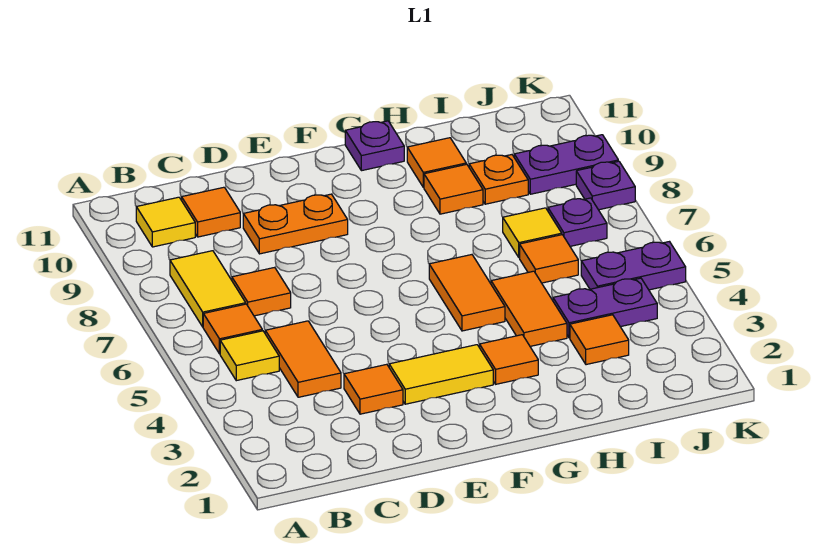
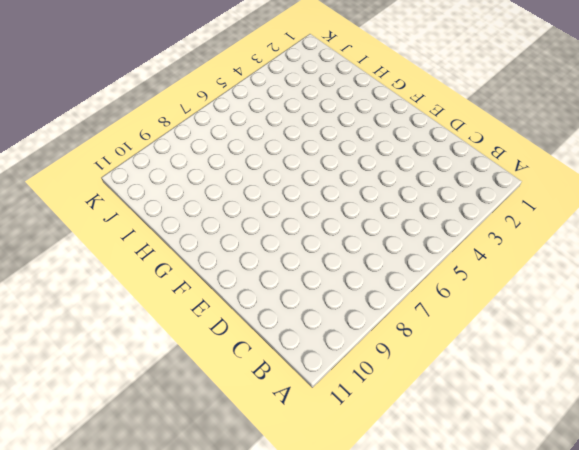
none -> yellow tile B5 level 1
none -> orange tile B6 level 1
none -> yellow tile B7:B8 level 1

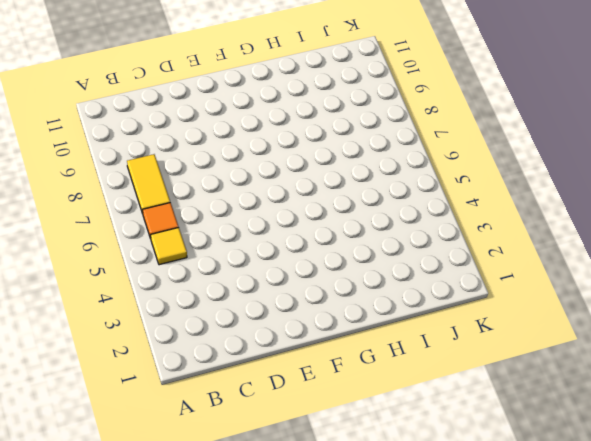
none -> yellow tile B10 level 1
none -> orange tile C4:C5 level 1
none -> orange tile C7 level 1

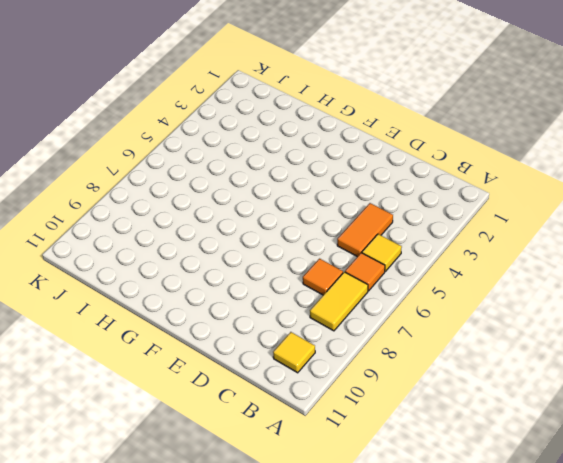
none -> orange tile C10 level 1
none -> orange tile D3 level 1
none -> orange plate D9:E9 level 1

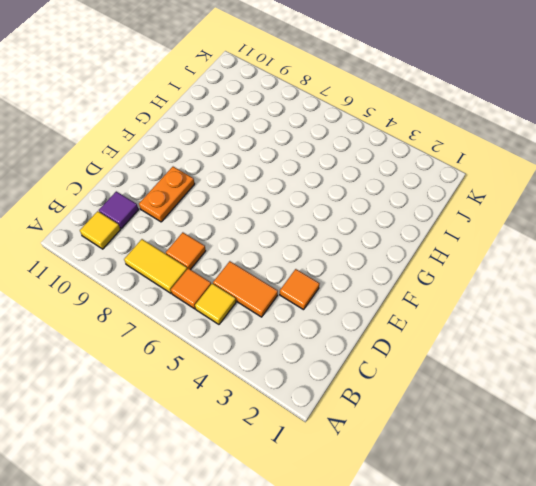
purple tile C10 level 1 -> orange tile C10 level 1
none -> yellow tile E3:F3 level 1
none -> orange tile G3 level 1
none -> orange tile G5:G6 level 1

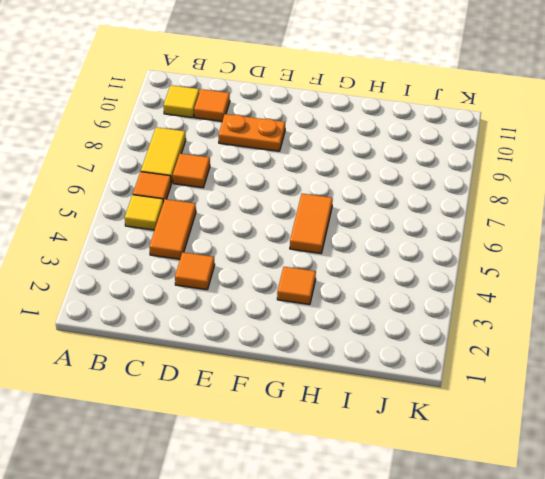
none -> yellow tile E3:F3 level 1
none -> purple plate G11 level 1
none -> orange tile H4:H5 level 1

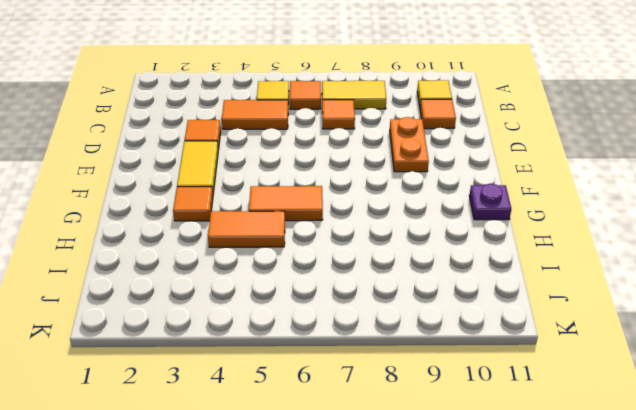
none -> orange tile H9 level 1
none -> orange tile H10 level 1
none -> orange tile I3 level 1

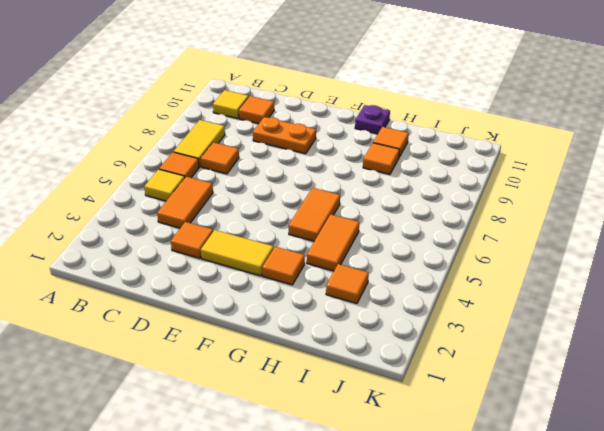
none -> purple plate I4:J4 level 1
none -> orange tile I6 level 1
none -> yellow tile I7 level 1

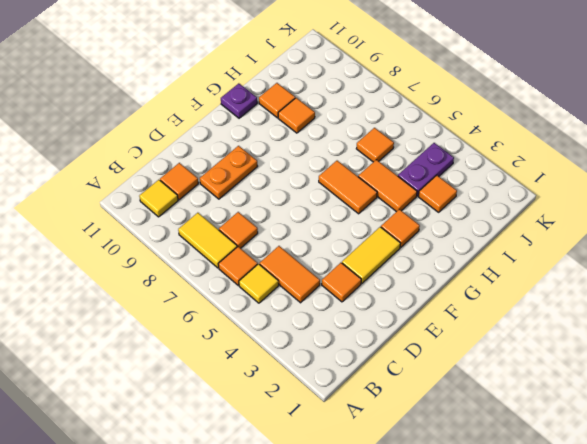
none -> yellow tile I7 level 1
none -> orange plate I9 level 1
none -> purple plate J5:K5 level 1

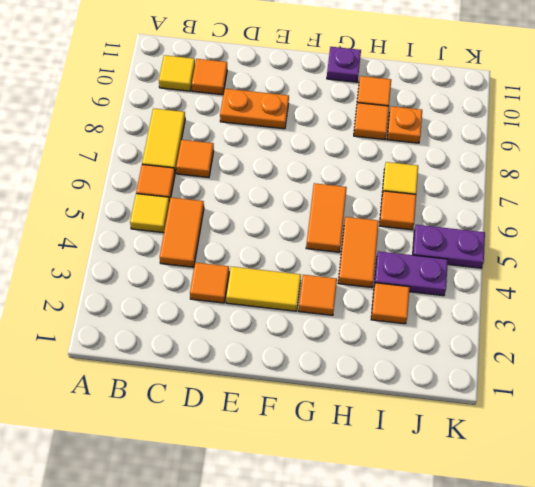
none -> purple plate J7 level 1
none -> purple plate J9:K9 level 1
none -> purple plate K8 level 1

